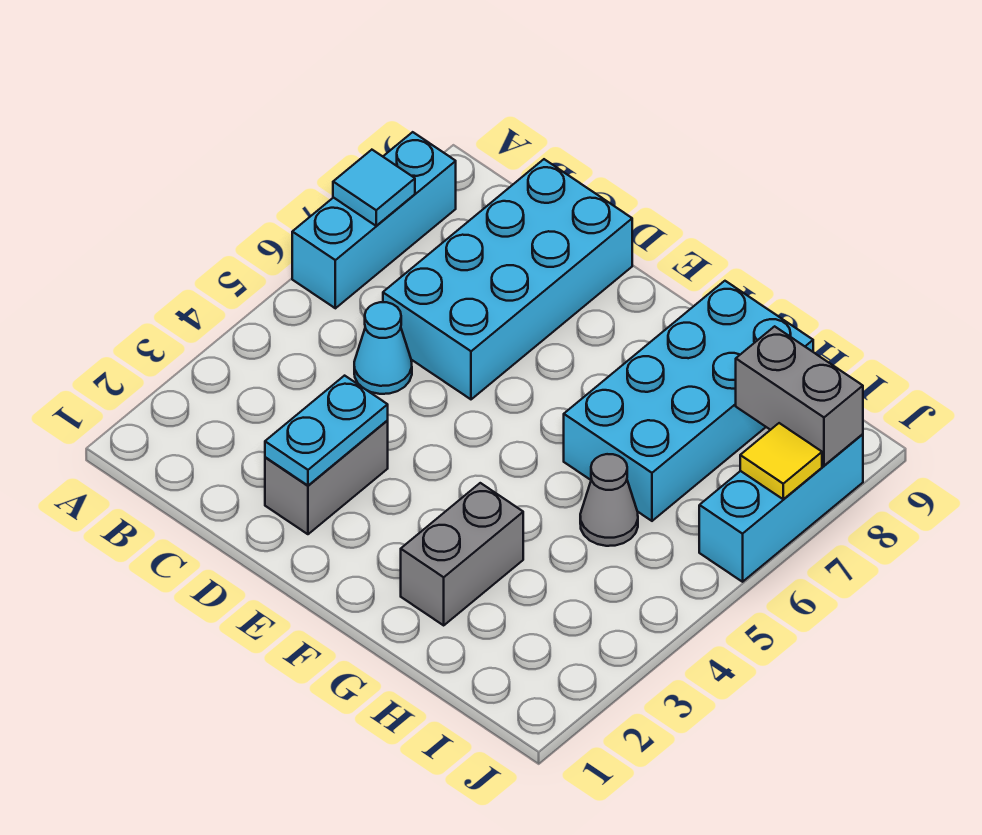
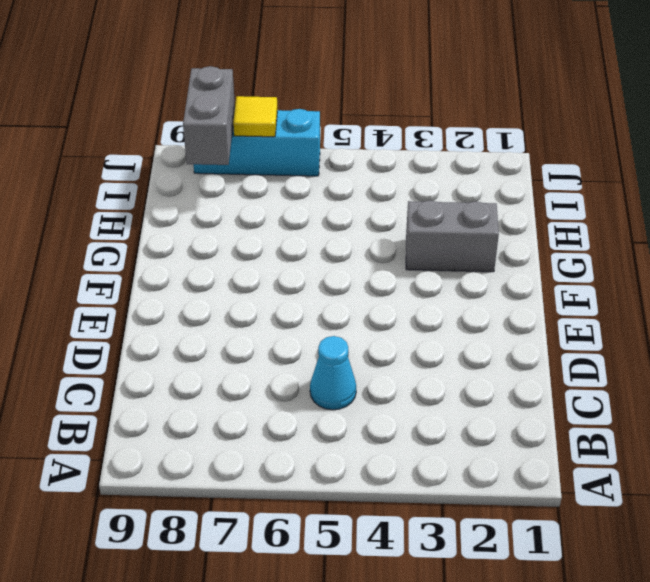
none -> cyan brick A6:A8 level 1
none -> cyan brick C6:D9 level 1
none -> grey brick D2:D3 level 1

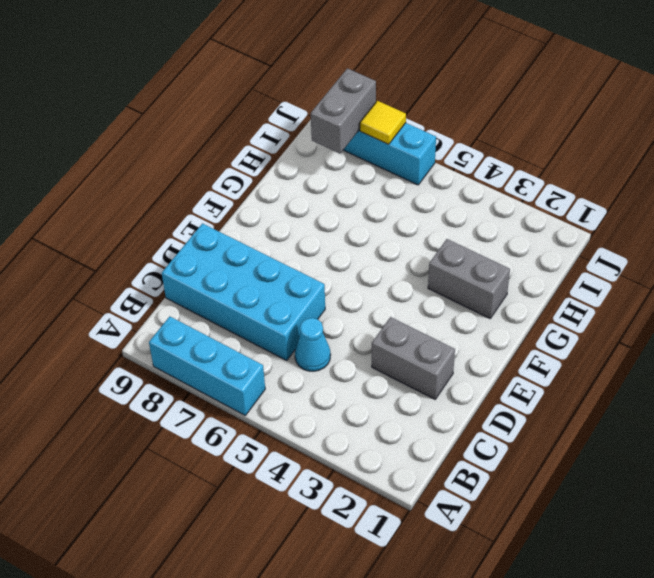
none -> cyan brick G6:H9 level 1
none -> grey cone H5 level 1
none -> cyan tile A7 level 2

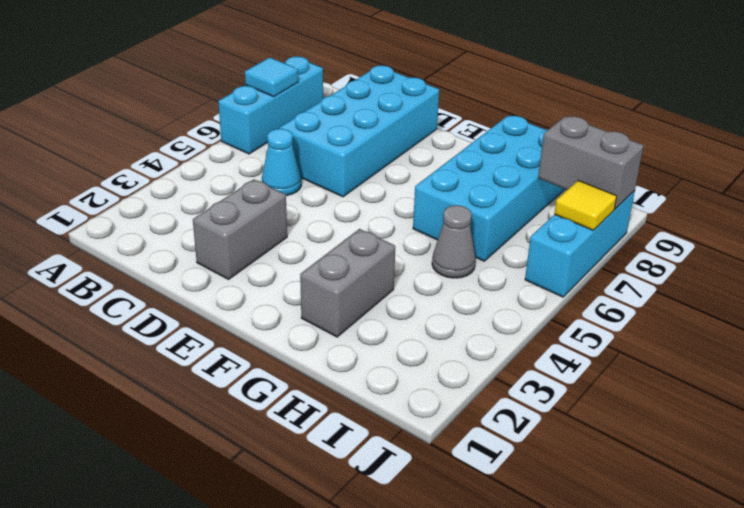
none -> cyan plate D2:D3 level 2

